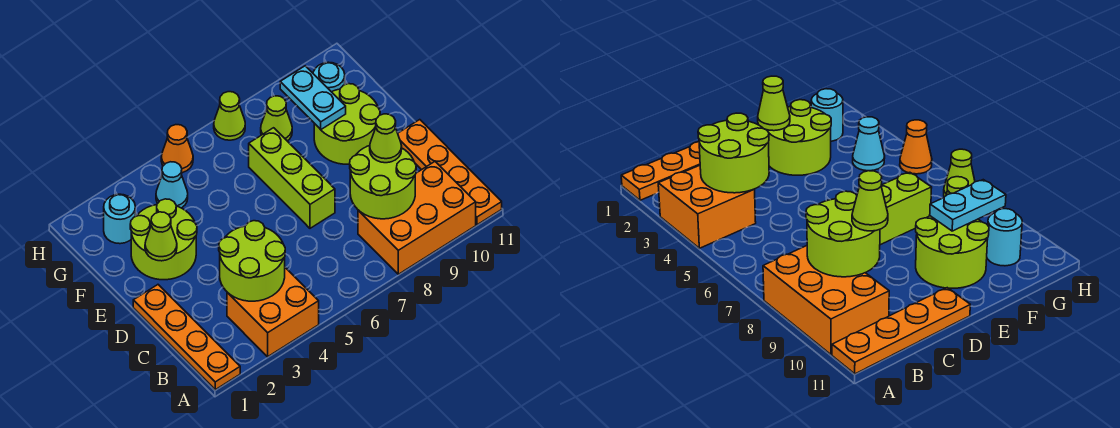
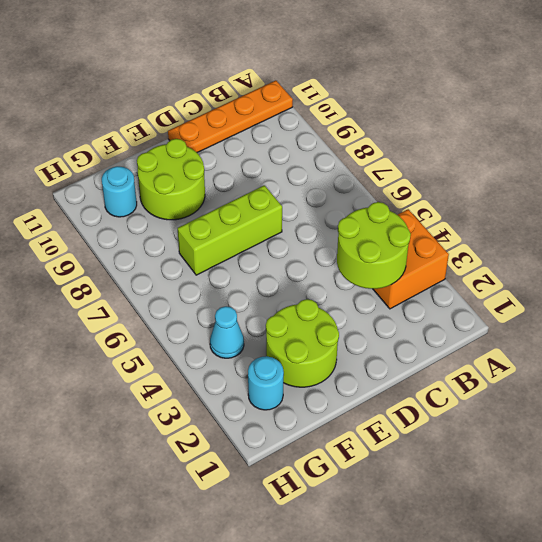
none -> orange plate A1:D1 level 1
none -> orange brick A8:B10 level 1
none -> lime cone G8 level 1

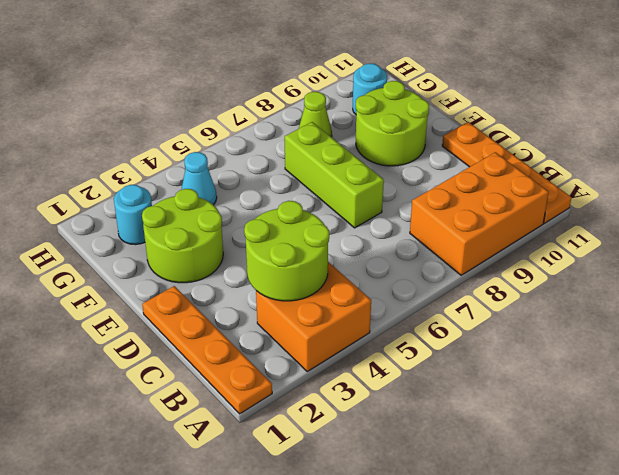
none -> orange cone H5 level 1
none -> lime cone H7 level 1
none -> lime round brick B8:C9 level 2

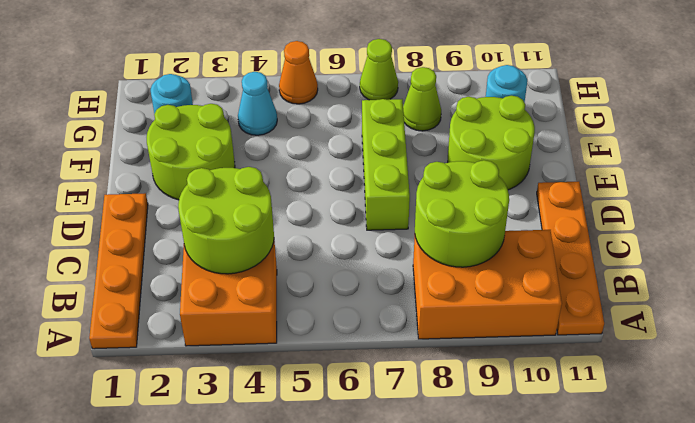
none -> lime cone E2 level 2
none -> cyan plate F9:G9 level 2
none -> lime cone C9 level 3

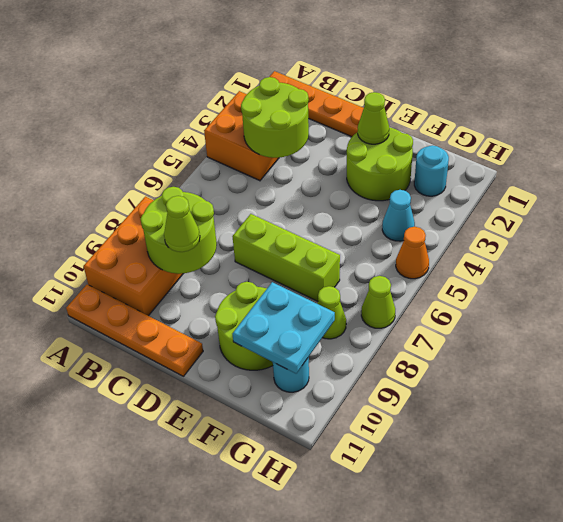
cyan plate F9:G10 level 2 -> cyan plate F9:G9 level 2

